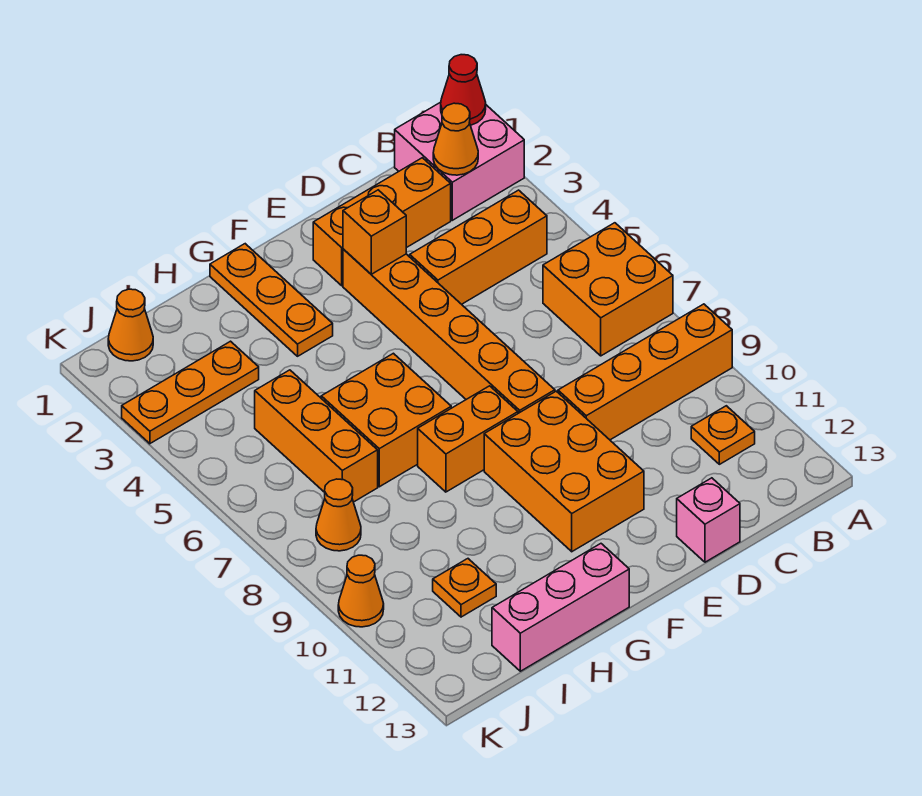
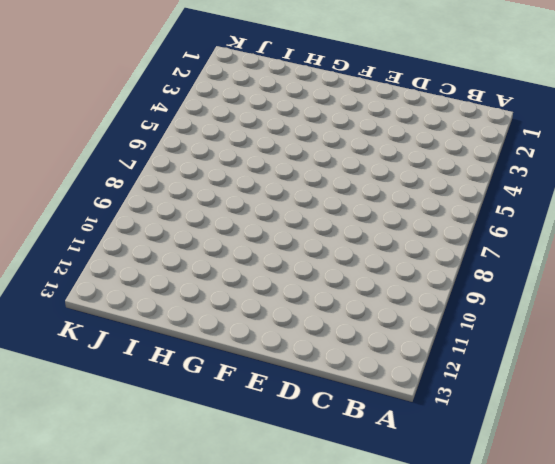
none -> pink brick A1:B2 level 1
none -> orange brick A6:B7 level 1
none -> orange brick A9:D9 level 1

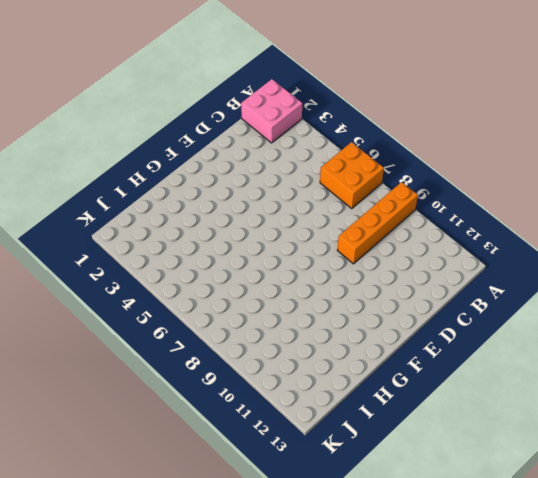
none -> orange brick B4:D4 level 1
none -> orange plate B11 level 1
none -> orange brick C2:E2 level 1

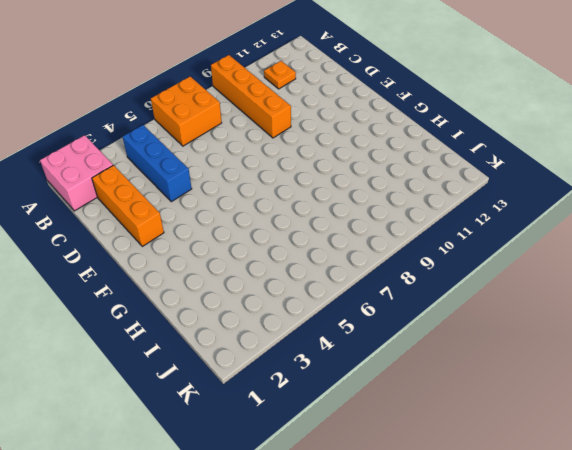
blue brick B4:D4 level 1 -> orange brick B4:D4 level 1
none -> pink brick D13 level 1
none -> orange brick E3:E8 level 1
none -> orange brick E9:F11 level 1

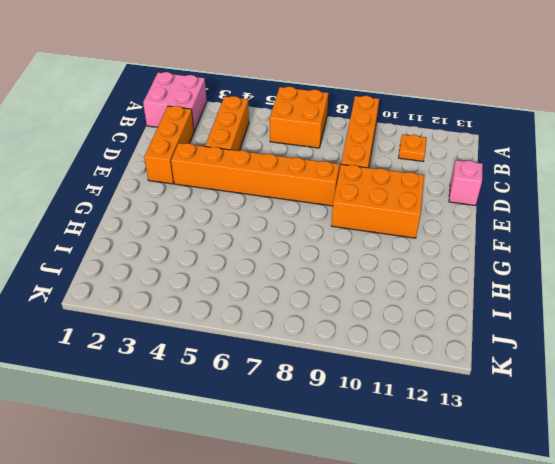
none -> orange brick F8:G8 level 1
none -> orange plate G1:G3 level 1
none -> orange brick G6:H7 level 1

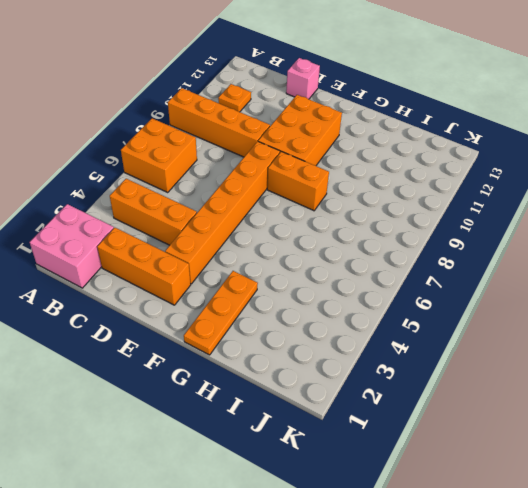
none -> orange brick G6:H7 level 1
none -> pink brick G13:I13 level 1
none -> orange plate I3:K3 level 1

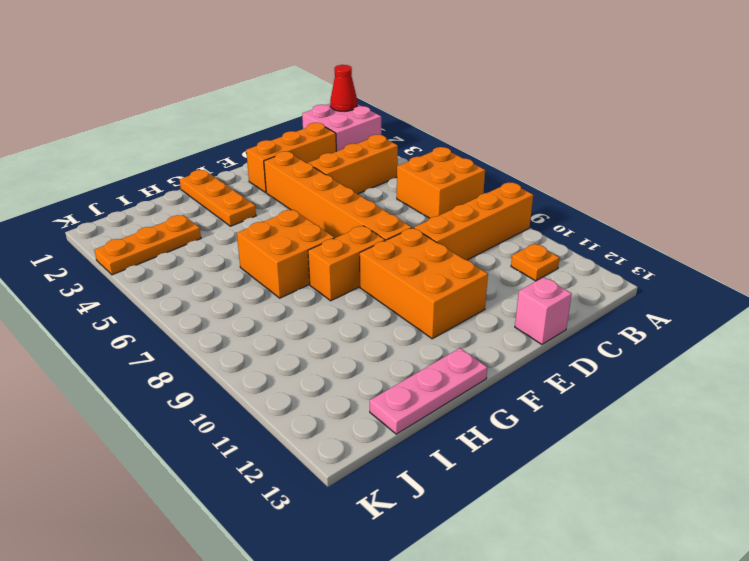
pink plate G13:I13 level 1 -> pink brick G13:I13 level 1
none -> orange brick I5:I7 level 1
none -> orange plate I11 level 1
none -> orange cone J1 level 1

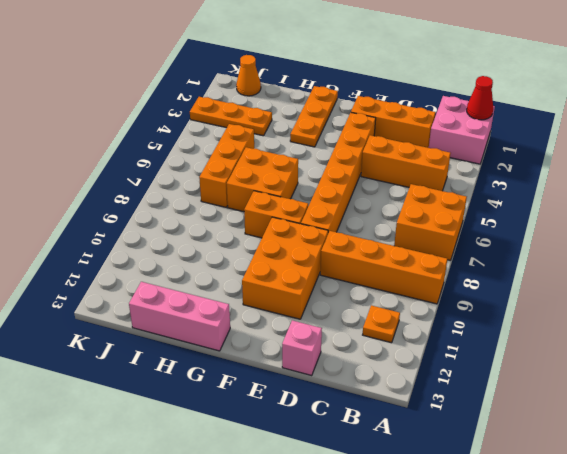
none -> orange plate I11 level 1
none -> orange cone J8 level 1
none -> orange cone K10 level 1

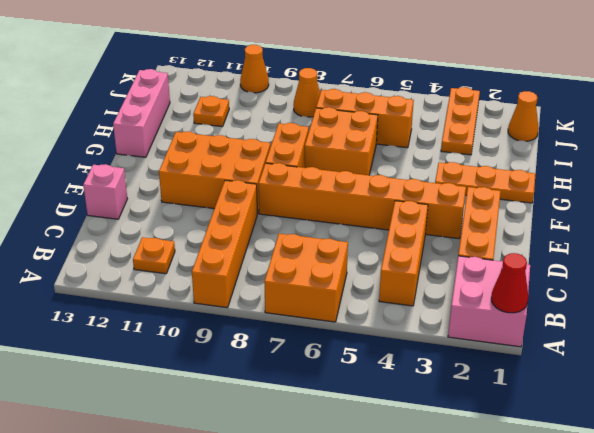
none -> orange cone B2 level 2
none -> orange brick E3 level 2

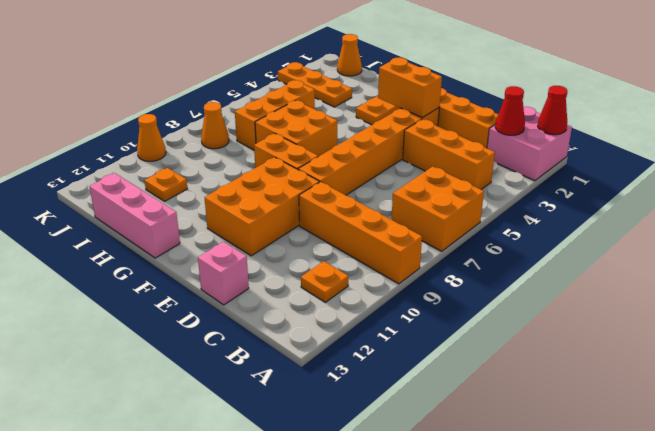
red cone B2 level 2 -> orange cone B2 level 2
orange brick E3:F3 level 2 -> orange brick E3 level 2

